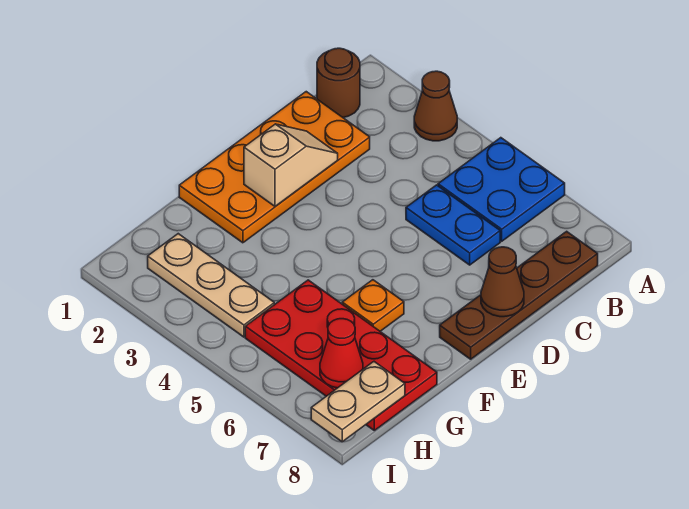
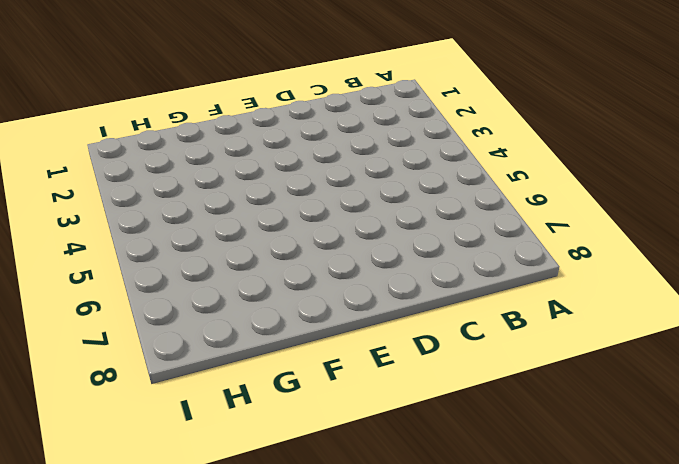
none -> brown cone A3 level 1
none -> blue plate A5:B6 level 1
none -> brown round brick B1 level 1

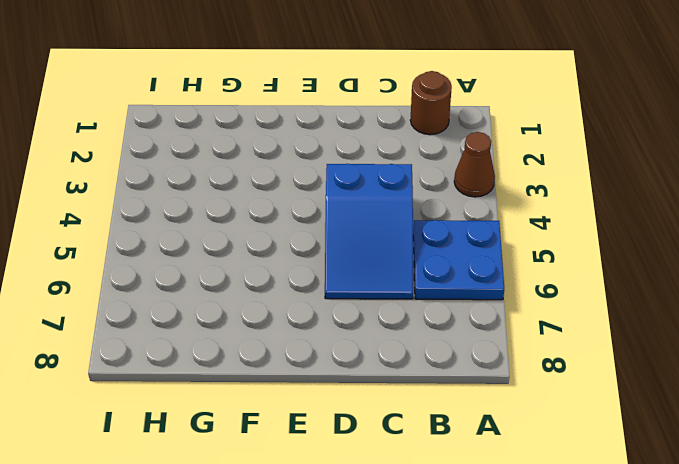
blue slope C4:D6 level 1 top 4 -> blue plate C5:C6 level 1
none -> brown plate B8:E8 level 1
none -> orange plate C1:F2 level 1
none -> orange plate F6 level 1

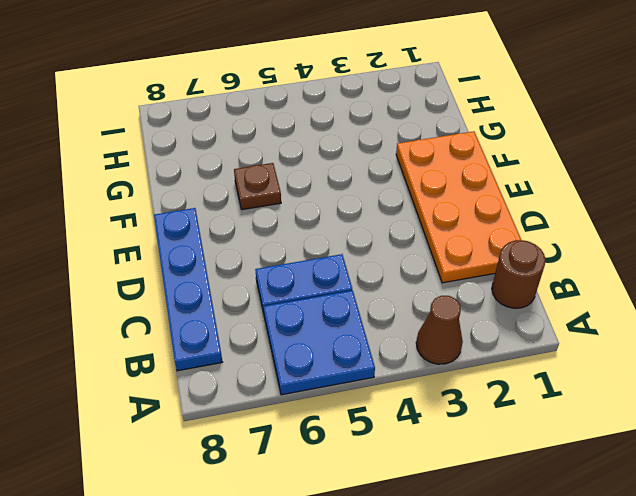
blue plate B8:E8 level 1 -> brown plate B8:E8 level 1
brown plate F6 level 1 -> orange plate F6 level 1
none -> red plate G5:H8 level 1
none -> tan plate H2:H4 level 1
none -> tan slope D2:E2 level 2 top E

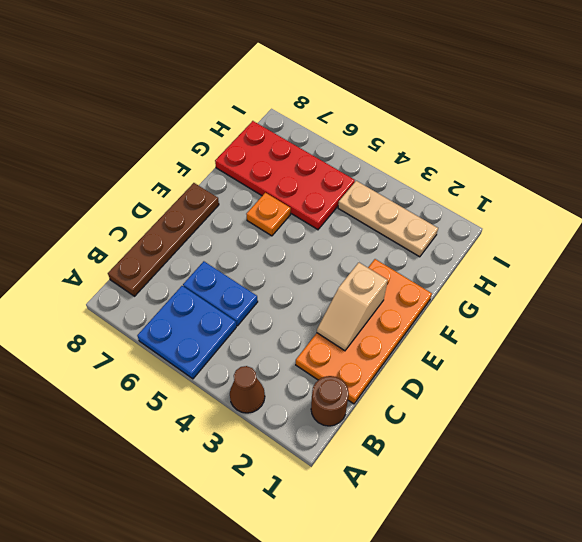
none -> brown cone D8 level 2
none -> red cone H7 level 2
none -> tan plate H8:I8 level 2

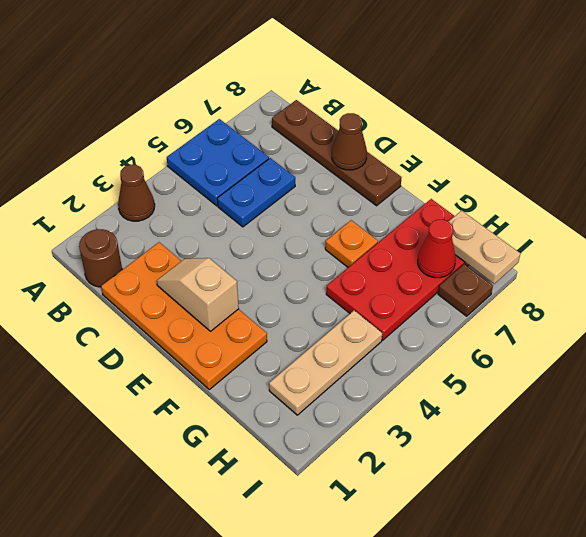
brown plate I7 level 1 -> none

